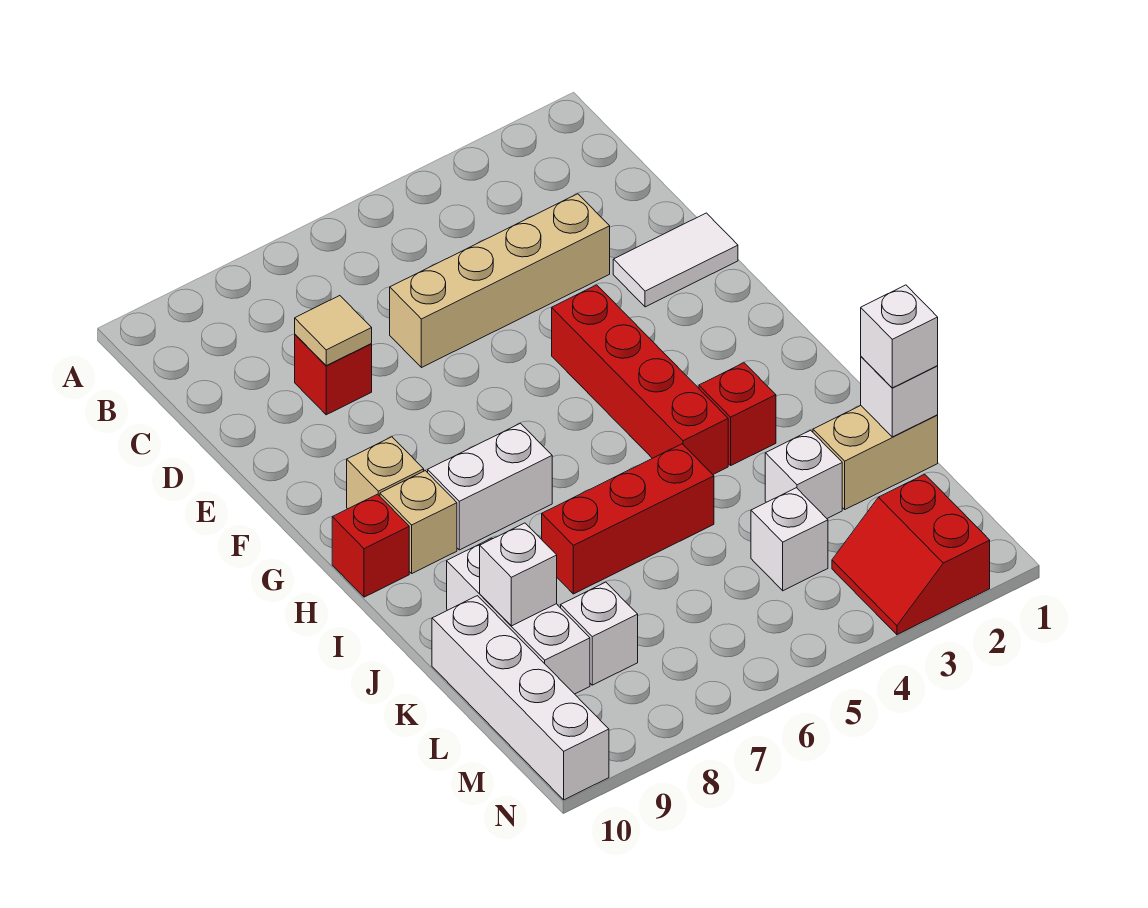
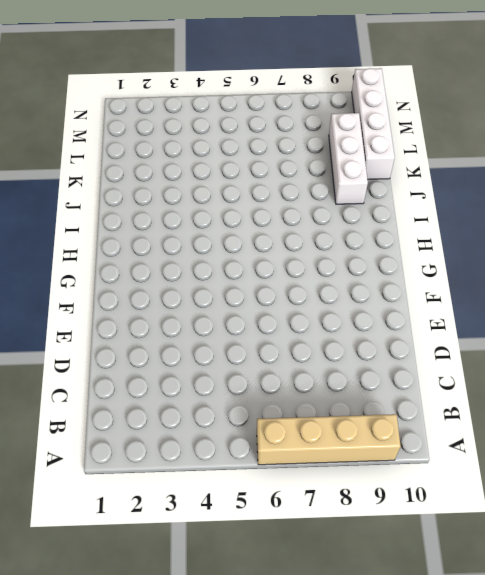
tan brick A6:A9 level 1 -> tan brick D3:D6 level 1
none -> red brick D8 level 1
none -> white tile E1:E2 level 1
none -> red brick F4:I4 level 1

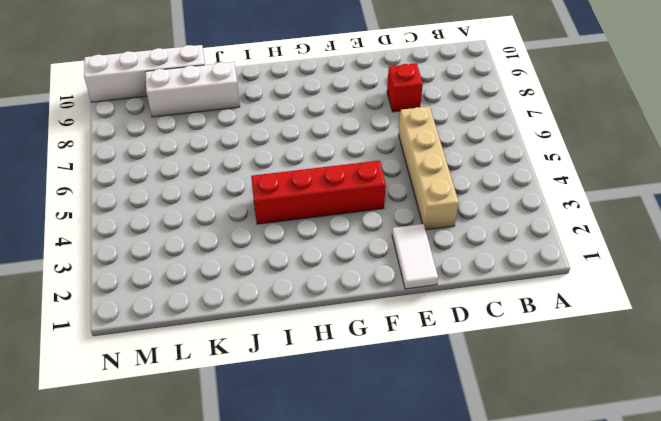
none -> tan brick G9 level 1
none -> white brick H7:H8 level 1
none -> tan brick H9 level 1

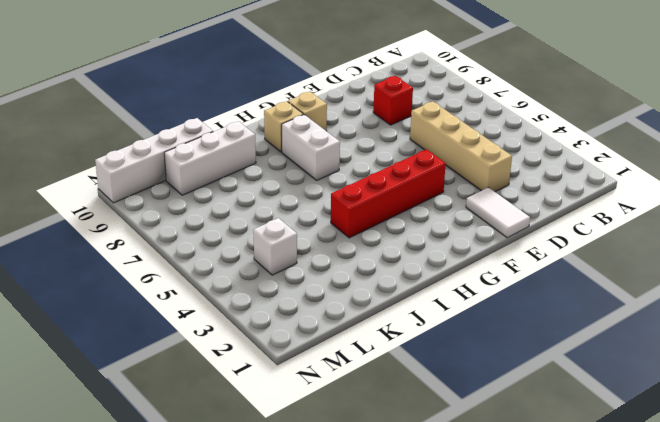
none -> red brick H10 level 1
none -> red brick I3 level 1
none -> red brick J5:J7 level 1

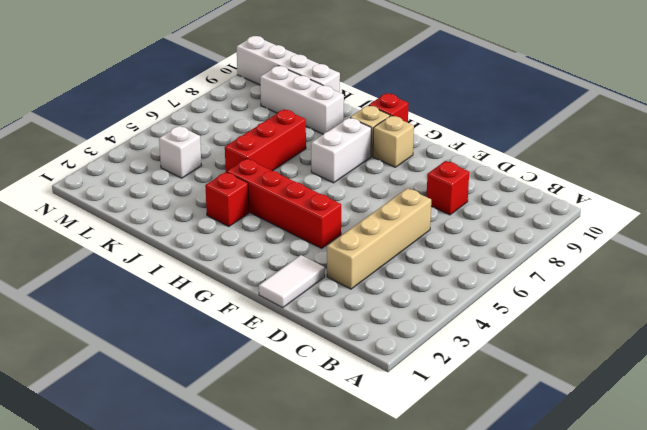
none -> tan brick K1:K2 level 1
none -> white brick K3 level 1
none -> white brick L8 level 1

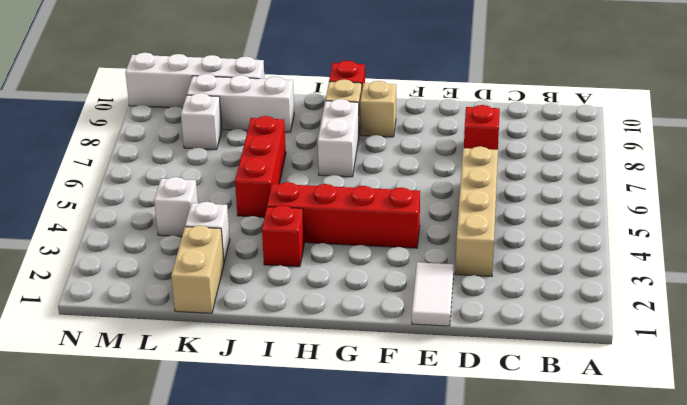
none -> red slope M2:N3 level 1 top 2
none -> tan tile D8 level 2
none -> white brick K1 level 2

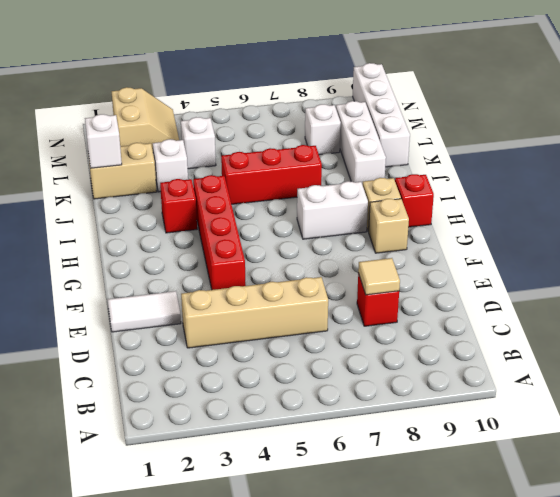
tan slope M2:N3 level 1 top 2 -> red slope M2:N3 level 1 top 2
none -> white brick K9 level 2
none -> white brick K1 level 3

